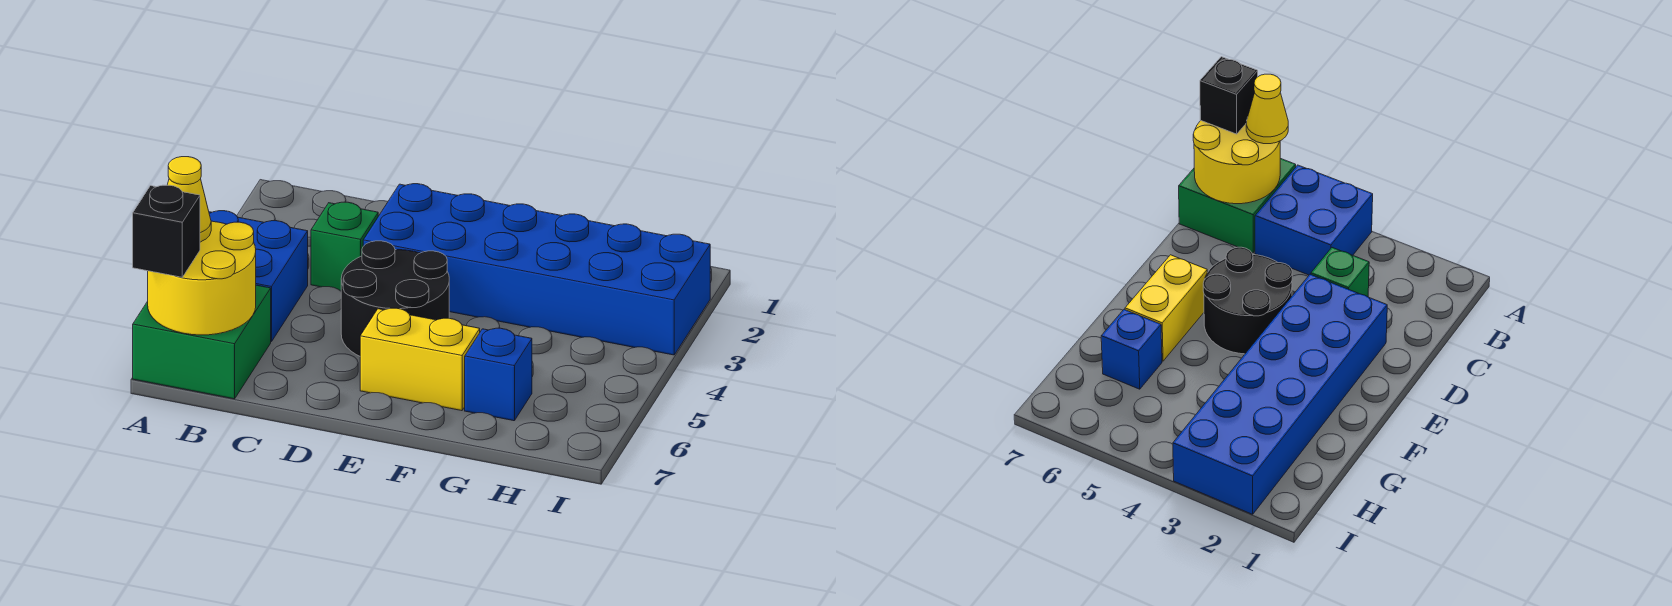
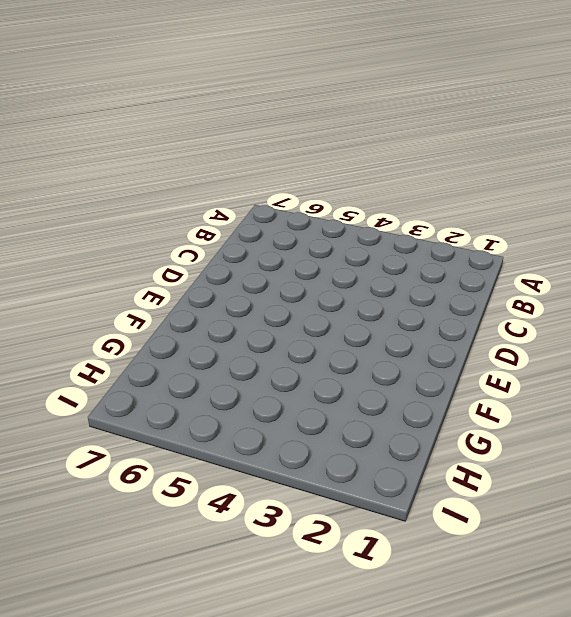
none -> blue brick A4:B5 level 1
none -> green brick A6:B7 level 1

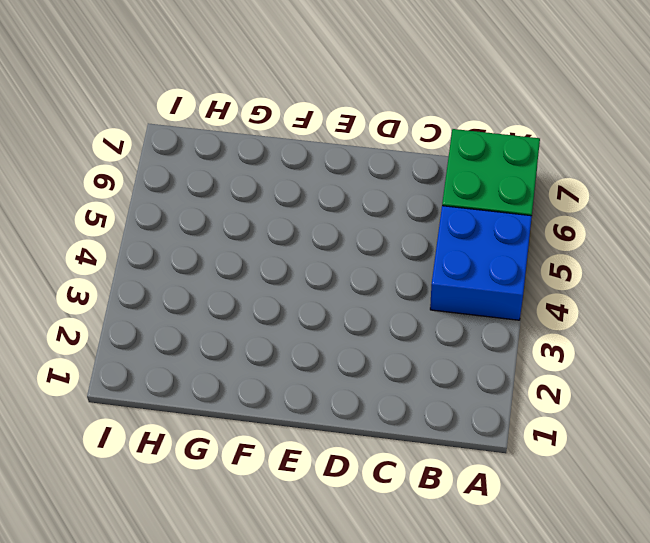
none -> green brick C3 level 1
none -> blue brick D2:I3 level 1

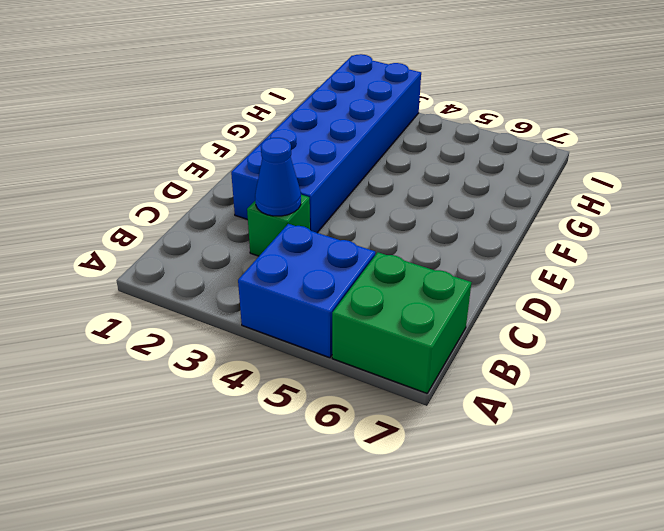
blue cone C3 level 2 -> none
none -> black round brick D4:E5 level 1
none -> yellow brick E6:F6 level 1

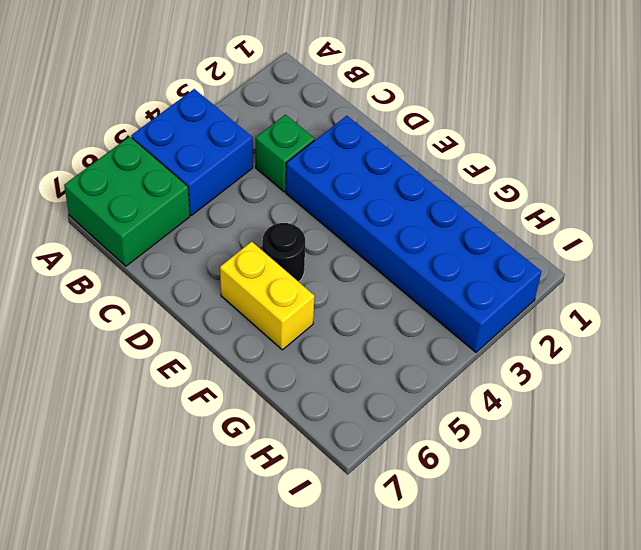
black round brick E5 level 1 -> black round brick D4:E5 level 1
none -> blue brick G6 level 1
none -> yellow round brick A6:B7 level 2

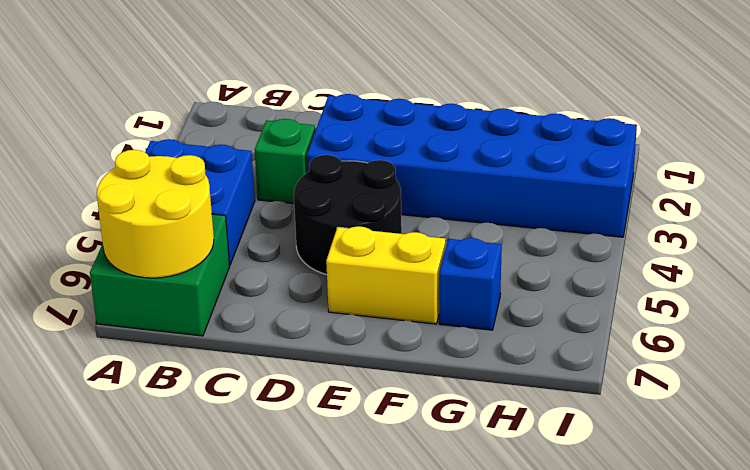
none -> yellow cone A6 level 3
none -> black brick A7 level 3

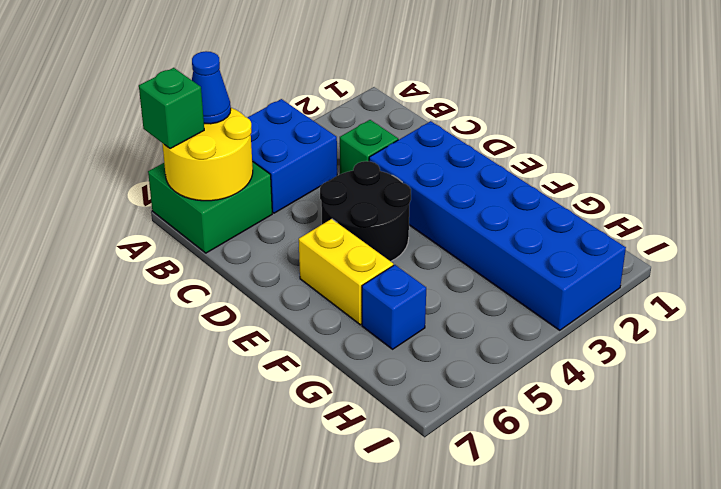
blue cone A6 level 3 -> yellow cone A6 level 3
green brick A7 level 3 -> black brick A7 level 3

